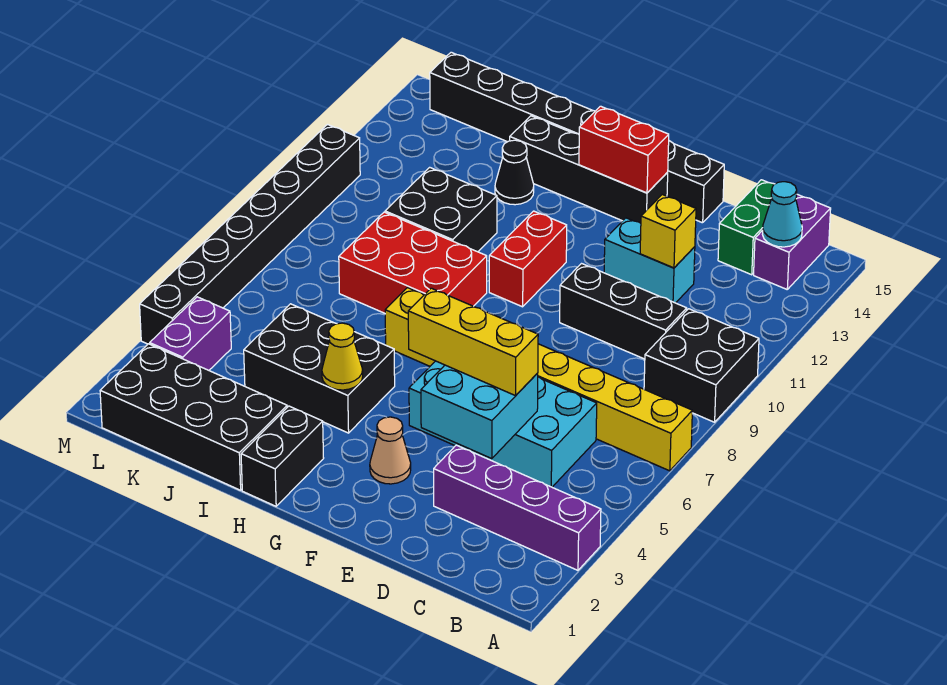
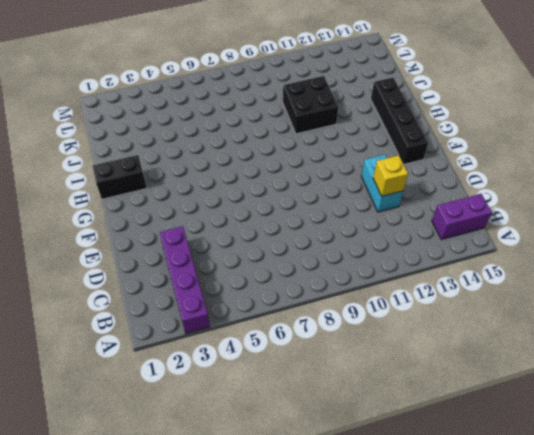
none -> yellow brick A7:H7 level 1
none -> black brick A9:B10 level 1
none -> cyan brick C5:F6 level 1

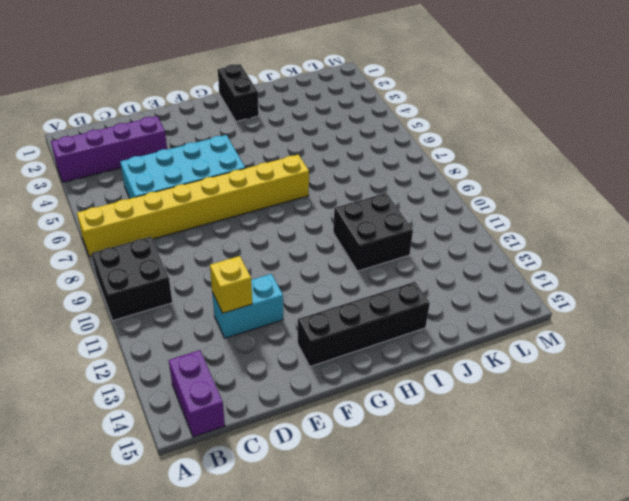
none -> black brick C10:E10 level 1
none -> green brick C14:C15 level 1
none -> black brick E15:L15 level 1

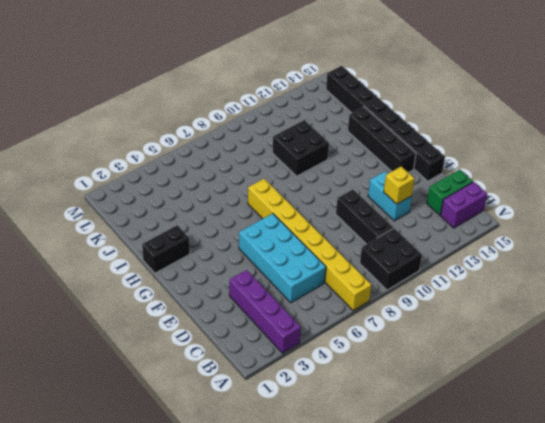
none -> tan cone F3 level 1
none -> red brick G10:G11 level 1
none -> black brick H4:J5 level 1

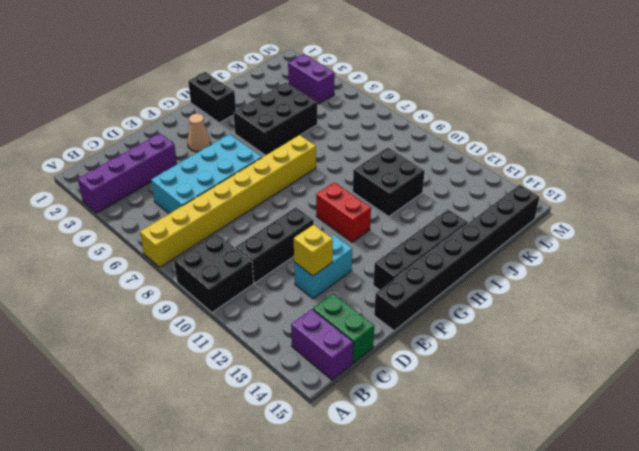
none -> red brick H8:J9 level 1
none -> black brick I1:L2 level 1
none -> black cone I13 level 1

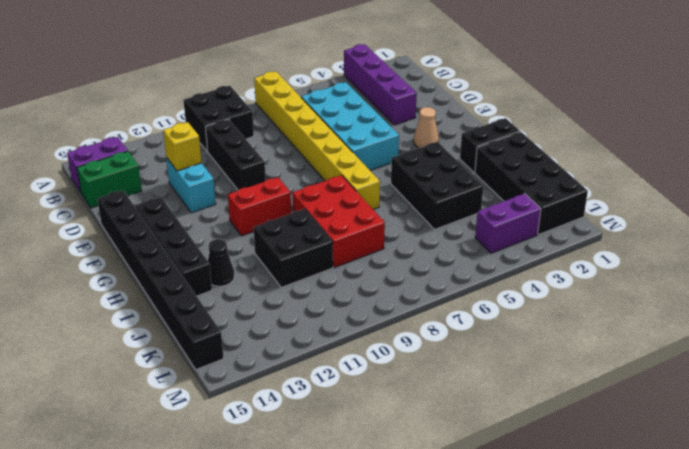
none -> black brick M4:M11 level 1
none -> cyan cone B14 level 2
none -> cyan brick D4:E5 level 2

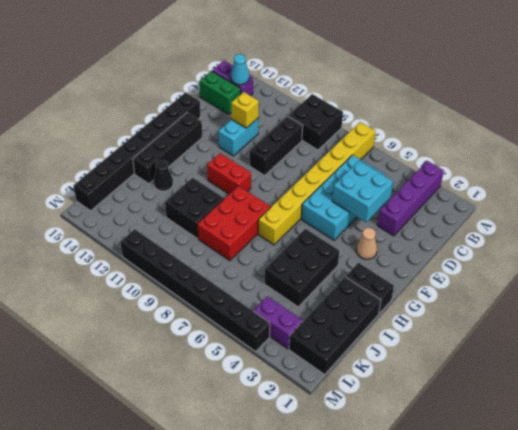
none -> red brick F14:G14 level 2
none -> yellow cone H4 level 2
none -> yellow brick D5:F5 level 3

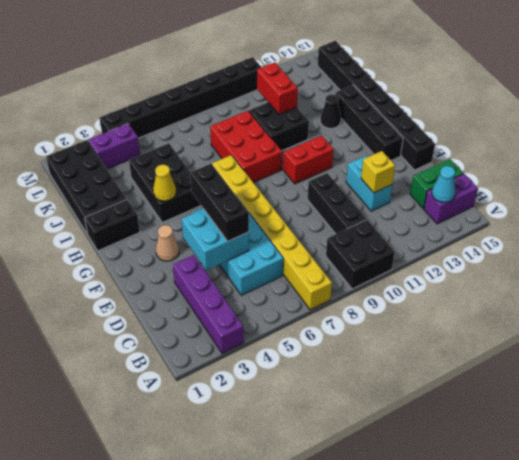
black brick D5:F5 level 3 -> yellow brick D5:F5 level 3
red brick J11:K11 level 2 -> red brick F14:G14 level 2

